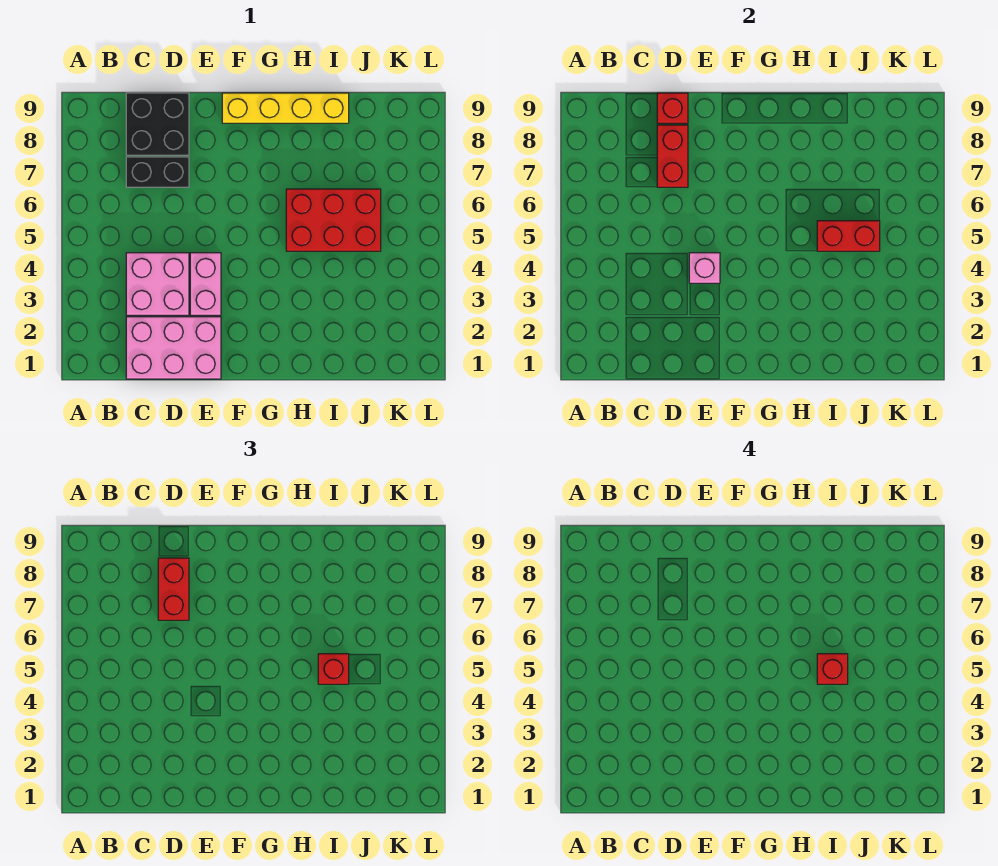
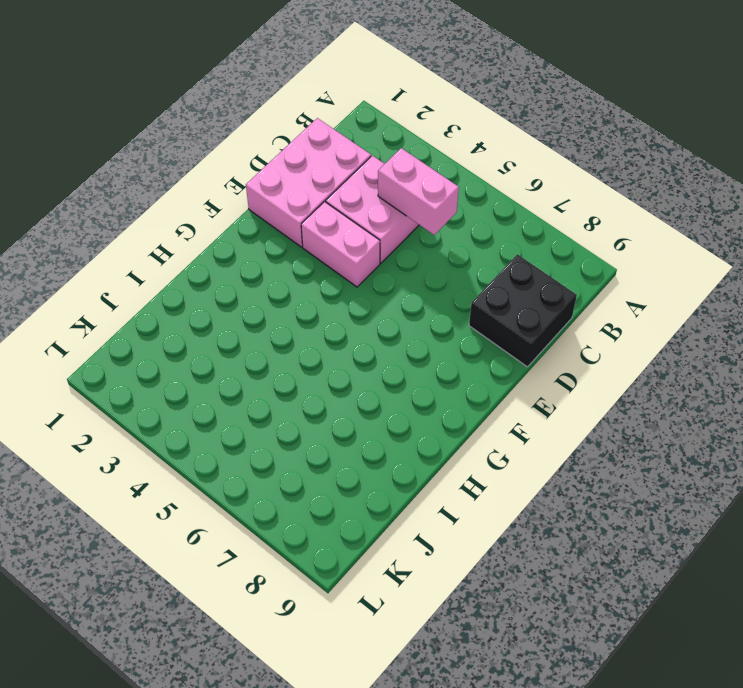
pink brick C4:C5 level 2 -> none
none -> black brick C7:D7 level 1
none -> yellow brick F9:I9 level 1
none -> red brick H5:J6 level 1

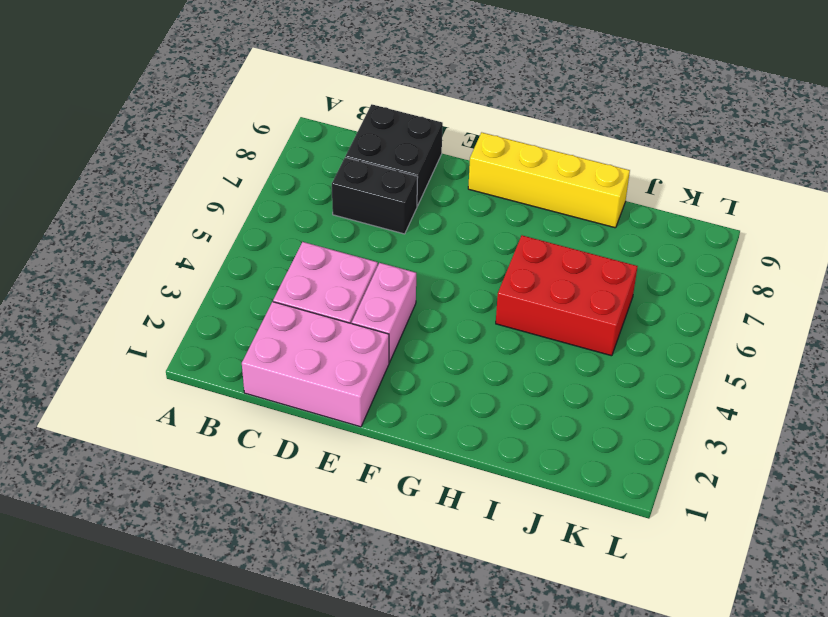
none -> red brick D7:D8 level 2
none -> red brick D9 level 2
none -> pink brick E4 level 2

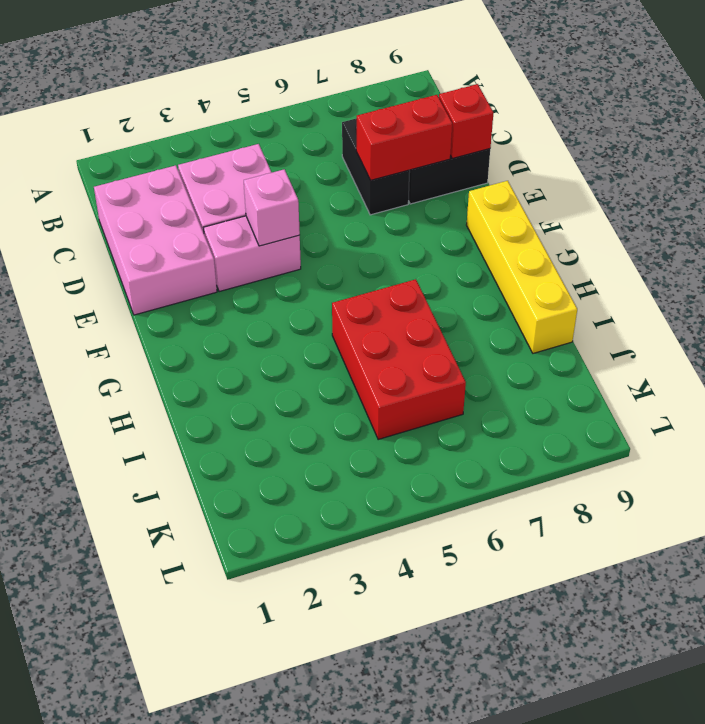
none -> red brick I5:J5 level 2
none -> red brick D7:D8 level 3
none -> red brick I5 level 3

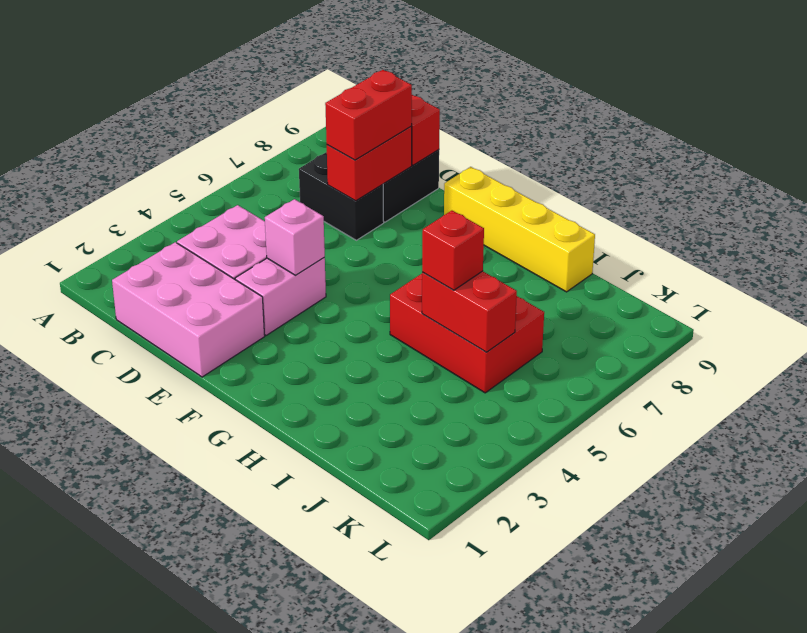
none -> red brick I5 level 4

